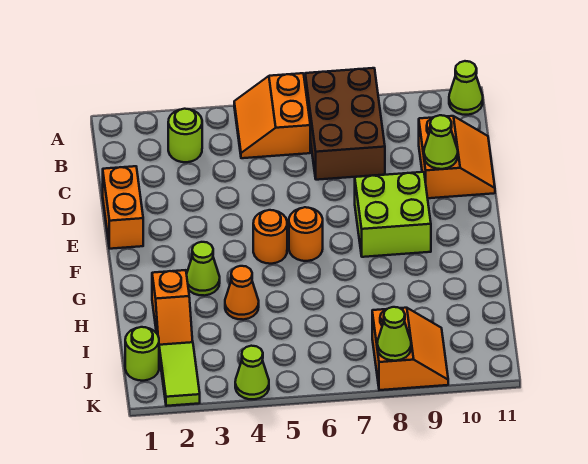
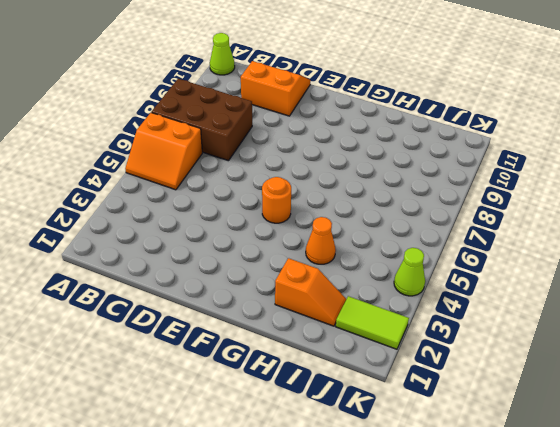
none -> lime round brick B3 level 1
none -> orange brick D1:E1 level 1
none -> lime brick E8:F9 level 1

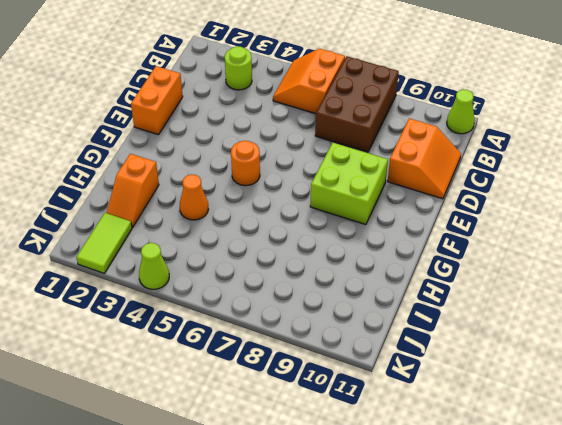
none -> orange round brick F6 level 1
none -> lime cone G3 level 1
none -> lime round brick J1 level 1

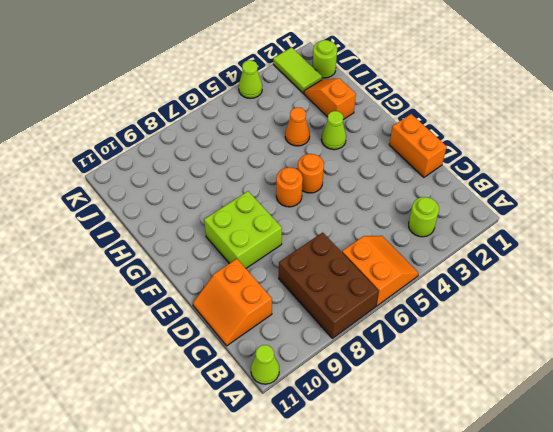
none -> orange slope J8:K9 level 1 top 8
none -> lime cone D10 level 2
none -> lime cone K8 level 2

